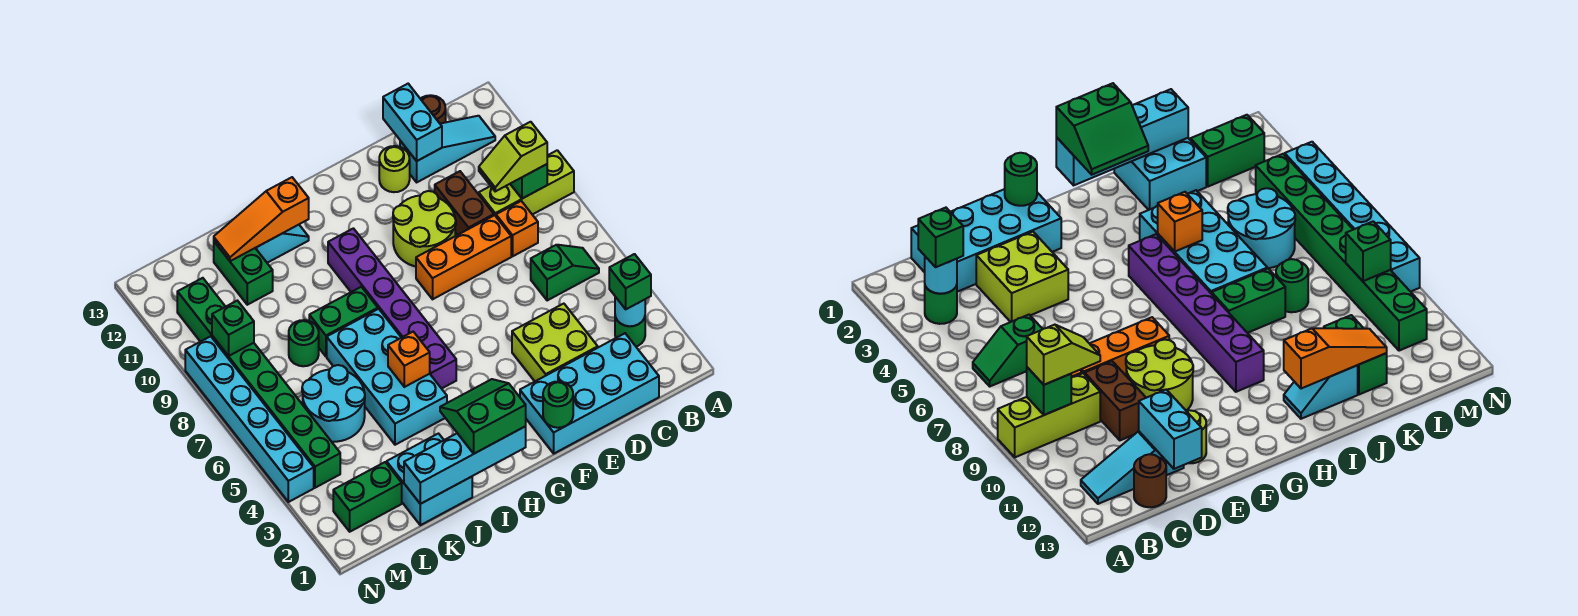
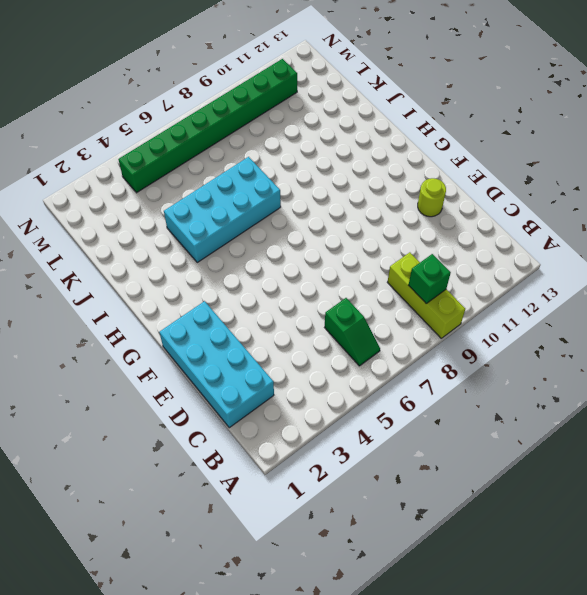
none -> green round brick B3 level 1
none -> cyan slope B12:D12 level 1 top D
none -> orange brick C8 level 1
none -> brown round brick C13 level 1

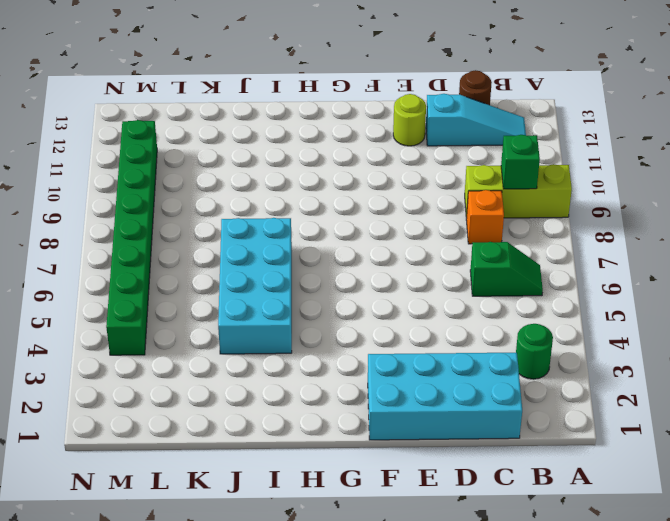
none -> lime brick D3:E4 level 1
none -> orange brick D8:F8 level 1
none -> brown brick D9:D10 level 1
none -> lime round brick E9:F10 level 1

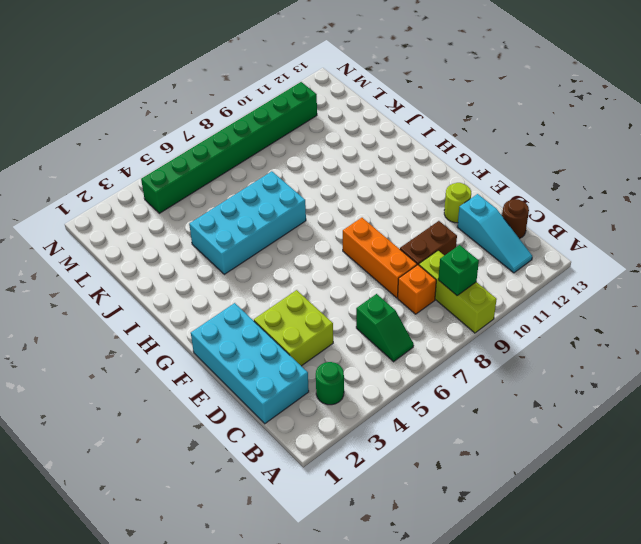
none -> lime round brick E9:F10 level 1
none -> purple brick H5:H10 level 1
none -> green brick I8:J8 level 1
none -> cyan slope I12:J12 level 1 top J

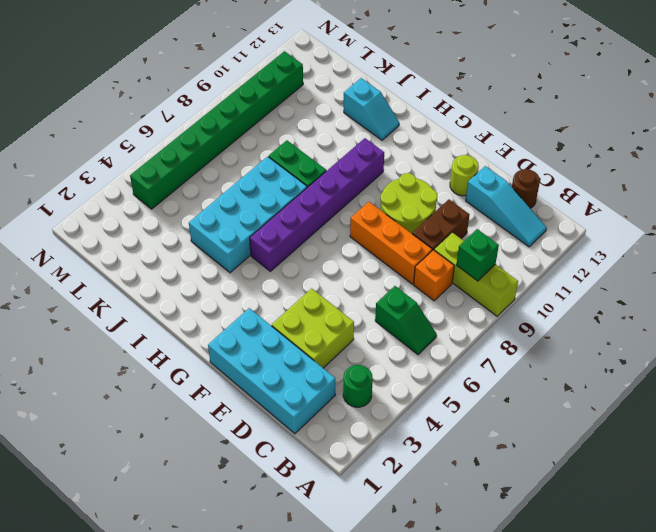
none -> cyan brick J1:K2 level 1
none -> cyan round brick K5:L6 level 1
none -> green round brick K8 level 1
none -> green brick K11:K12 level 1

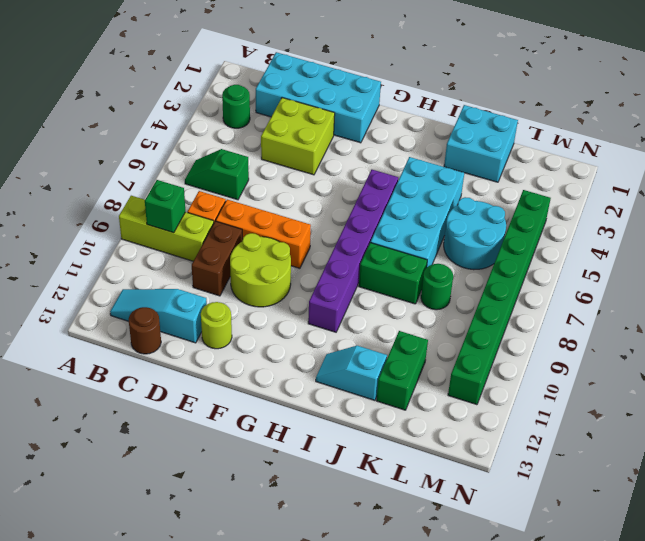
none -> green brick L2:M2 level 1
none -> cyan brick N4:N9 level 1
none -> cyan round brick B3 level 2
none -> cyan brick D12:D13 level 2

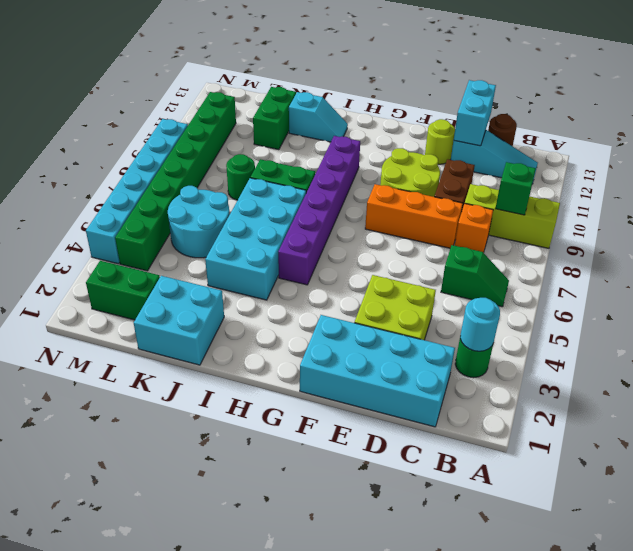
none -> green round brick F1 level 2
none -> cyan brick H1:K1 level 2
none -> orange brick I5 level 2
none -> orange slope I12:K12 level 2 top I

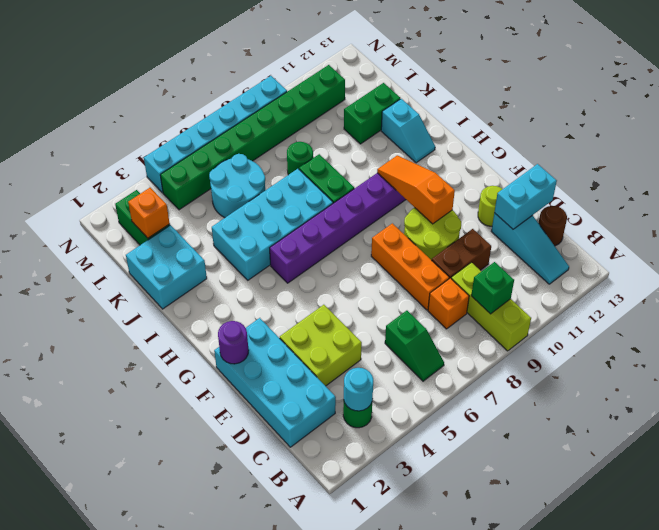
purple round brick F1 level 2 -> green round brick F1 level 2
orange slope F10:H10 level 2 top F -> orange slope I12:K12 level 2 top I
orange brick L2 level 2 -> orange brick I5 level 2
none -> cyan brick H1:K1 level 2
none -> green brick M9 level 2
none -> green brick B3 level 3
none -> lime slope B9:C9 level 3 top B

